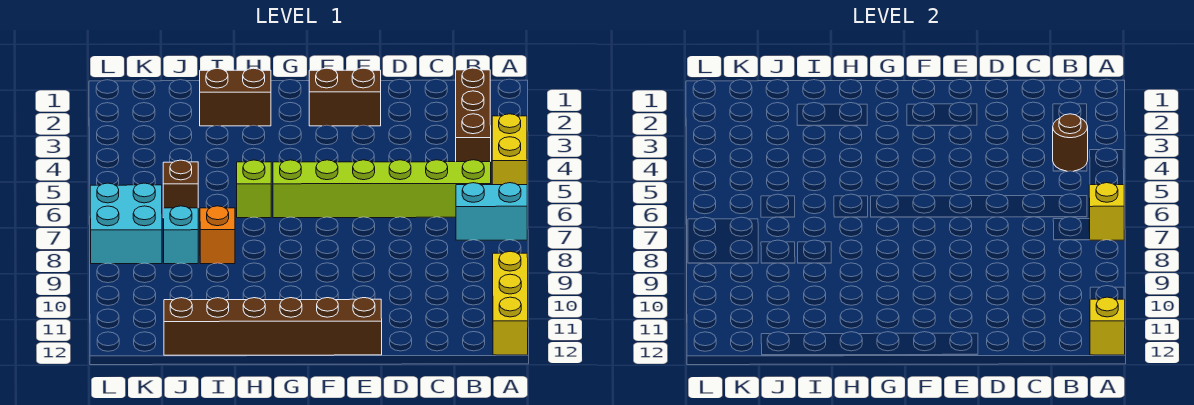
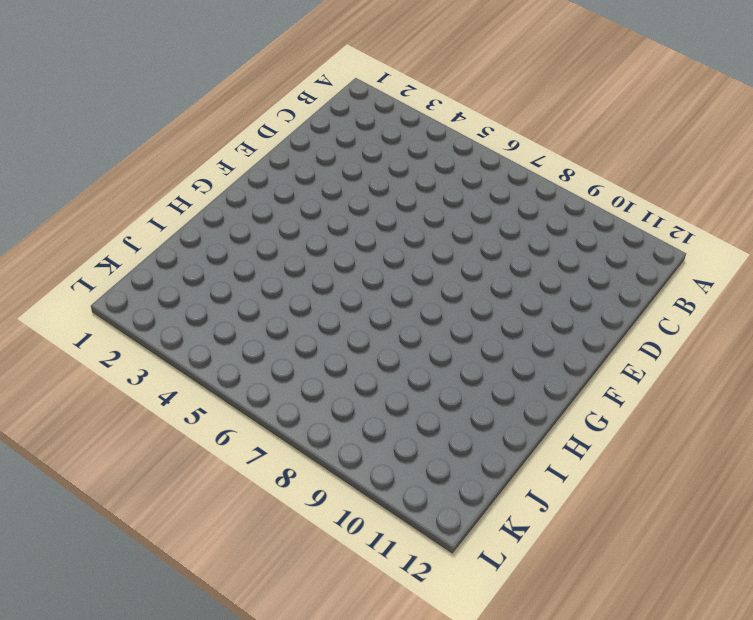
none -> yellow brick A4:A5 level 1
none -> cyan brick A7:B7 level 1
none -> yellow brick A10:A12 level 1

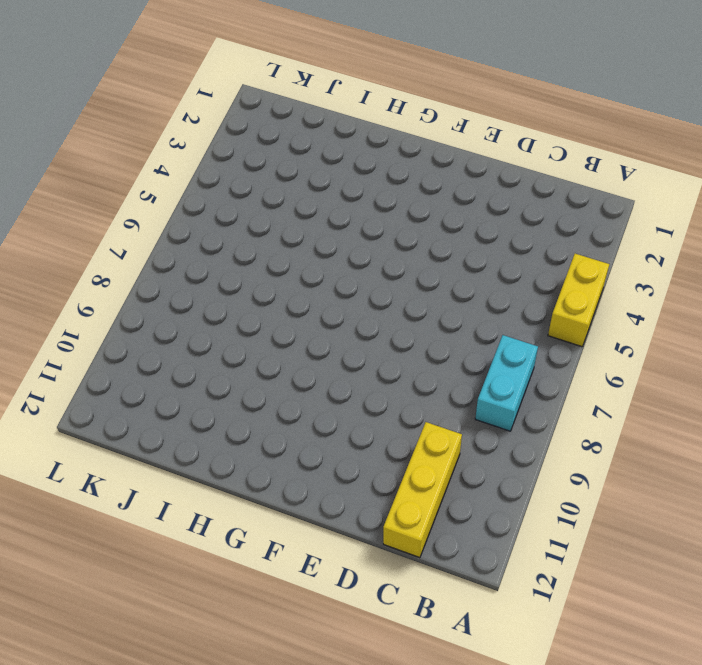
cyan brick B7:B8 level 1 -> cyan brick A7:B7 level 1
yellow brick C10:C12 level 1 -> yellow brick A10:A12 level 1
none -> brown brick B2:B4 level 1
none -> lime brick B6:G6 level 1
none -> brown brick E2:F2 level 1

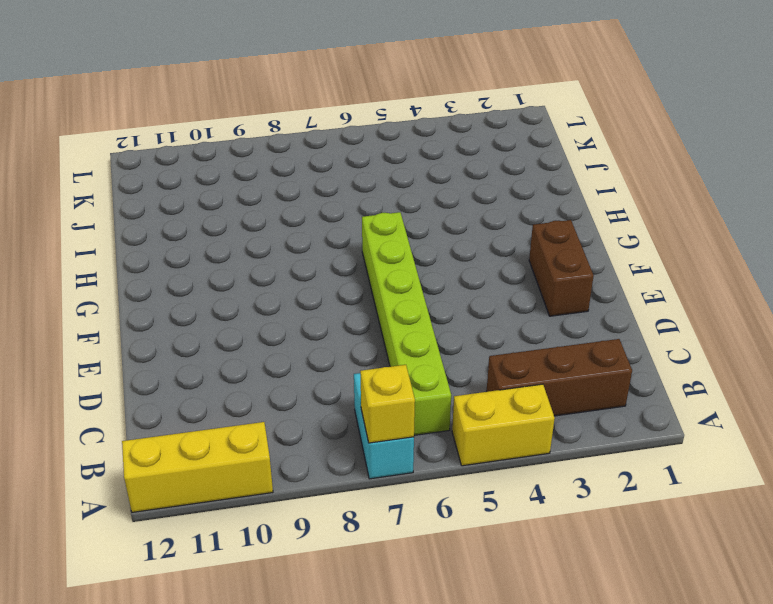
none -> brown brick E12:J12 level 1
none -> brown brick H2:I2 level 1
none -> lime brick H6 level 1

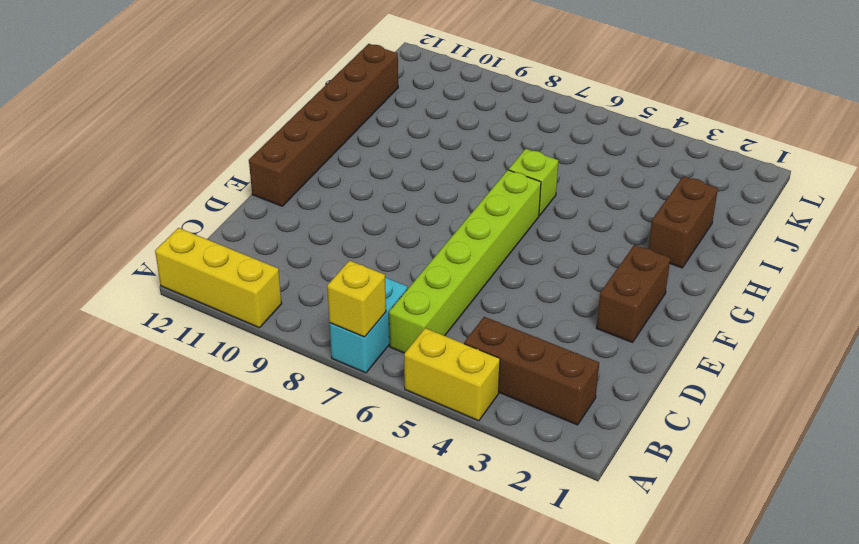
none -> orange brick I8 level 1
none -> brown brick J6 level 1
none -> cyan brick J8 level 1

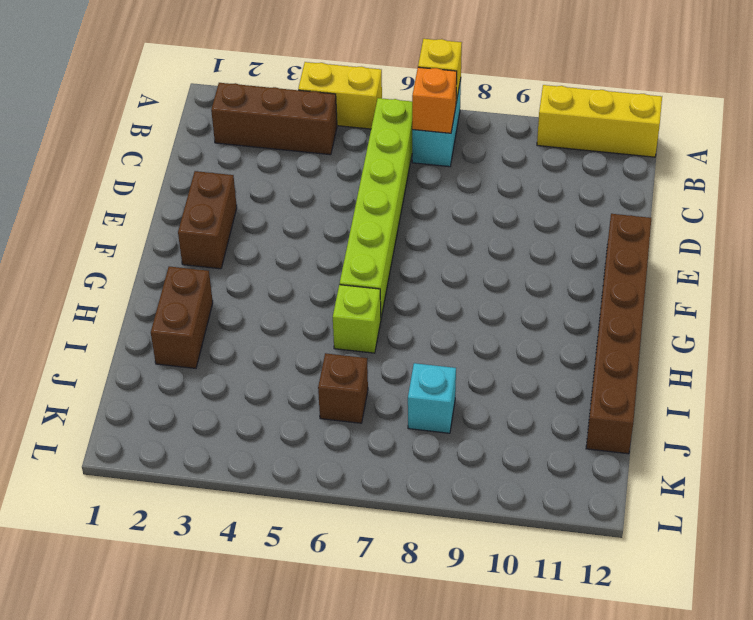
orange brick B7 level 2 -> orange brick I8 level 1
none -> cyan brick K7:L8 level 1
none -> yellow brick A12 level 2
none -> brown round brick B4 level 2

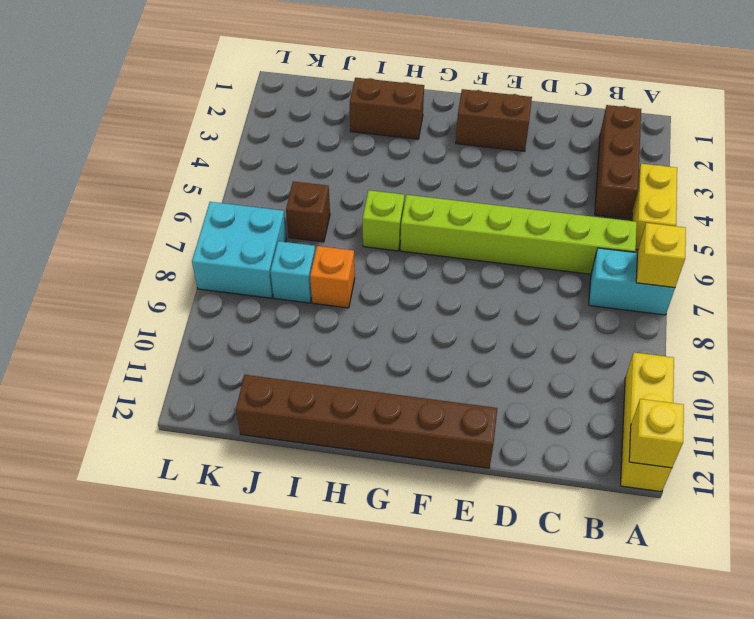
none -> brown round brick B4 level 2

